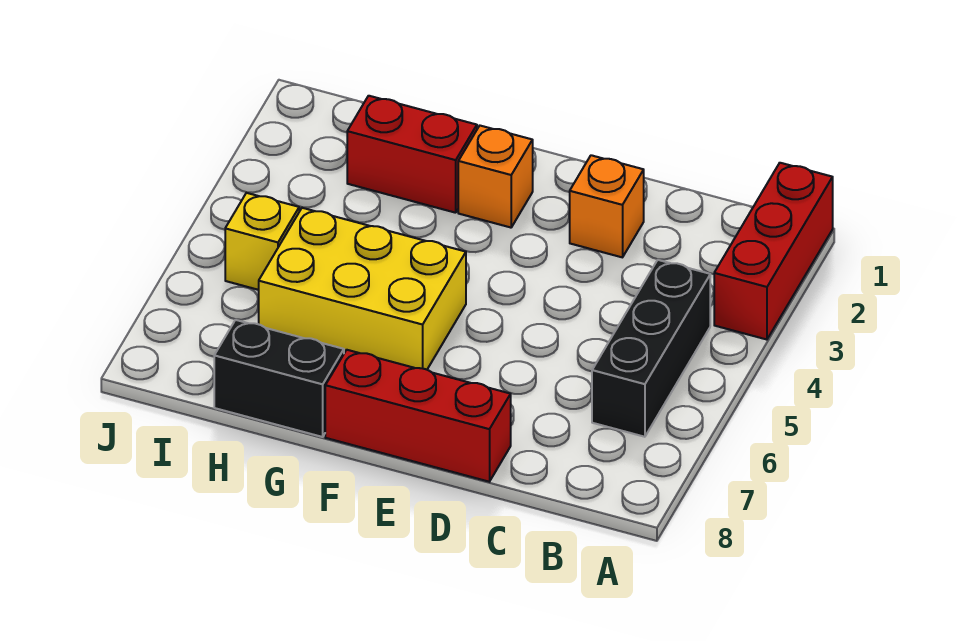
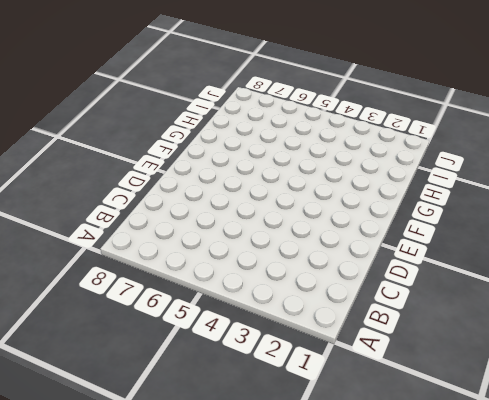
none -> red brick A1:A3 level 1
none -> black brick B4:B6 level 1

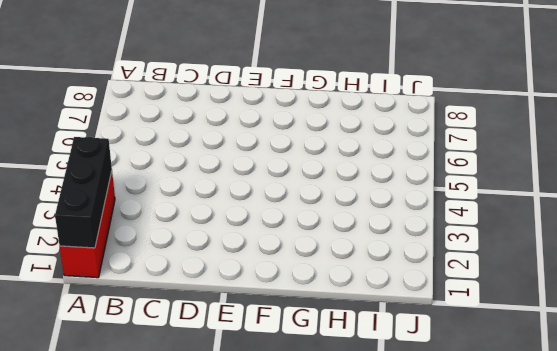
black brick A1:A3 level 2 -> black brick B4:B6 level 1
none -> orange brick D2 level 1
none -> red brick D8:F8 level 1

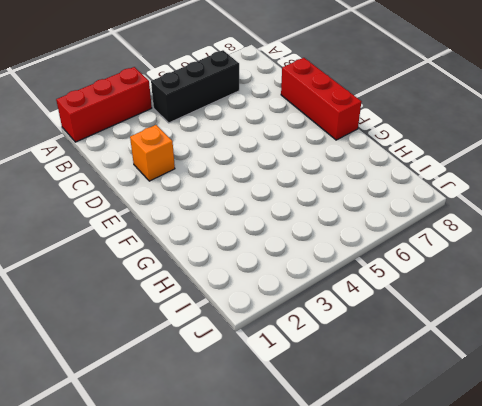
none -> orange brick F2 level 1
none -> yellow brick F5:H6 level 1

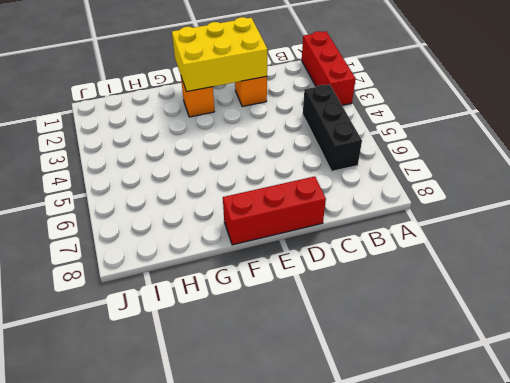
yellow brick D1:F2 level 2 -> yellow brick F5:H6 level 1
none -> red brick G2:H2 level 1
none -> black brick G8:H8 level 1

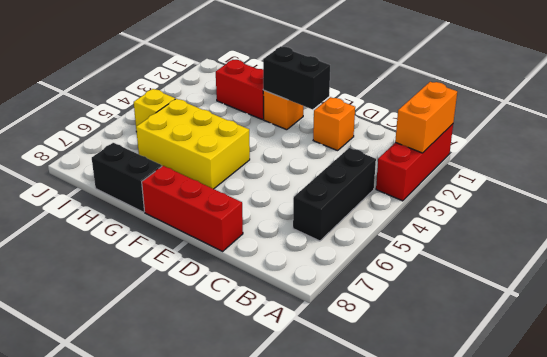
orange brick A1:A2 level 2 -> none
black brick E2:F2 level 2 -> none

